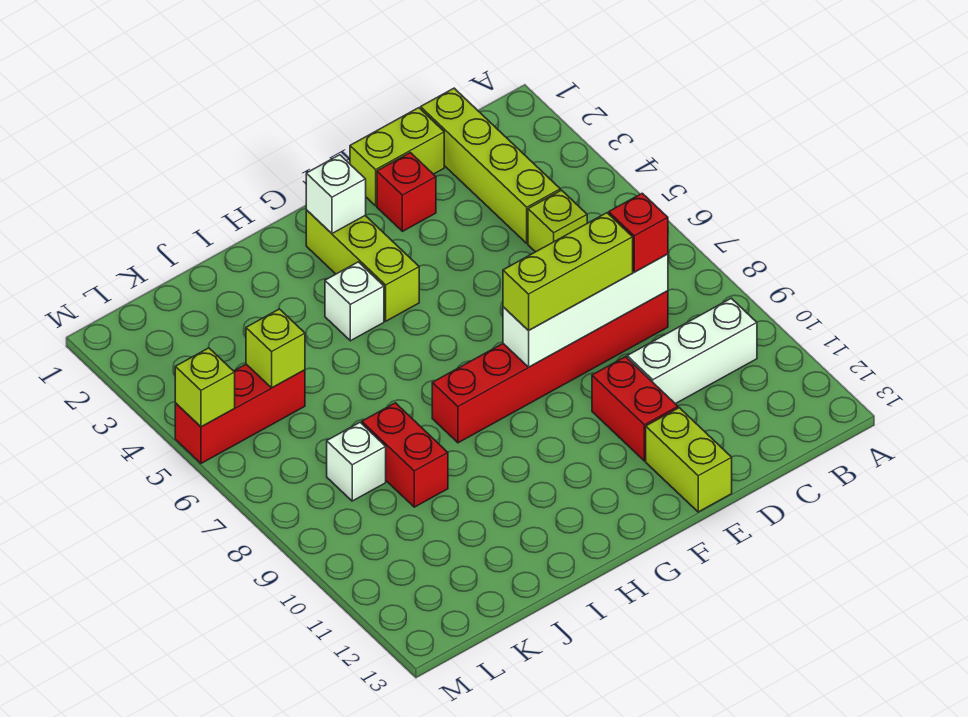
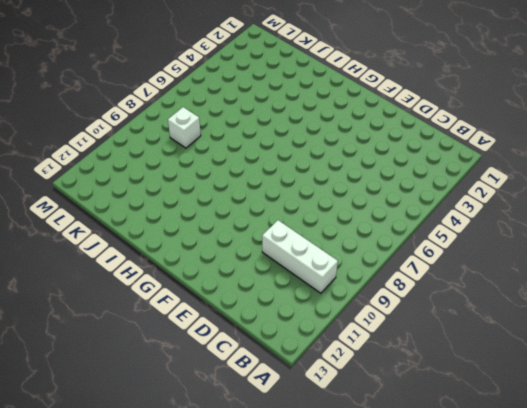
none -> lime brick C1:C4 level 1
none -> lime brick C5 level 1
none -> red brick C8:H8 level 1

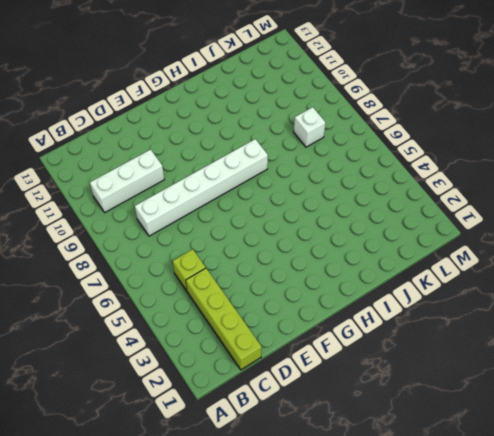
white brick C8:H8 level 1 -> red brick C8:H8 level 1
none -> lime brick D1:E1 level 1
none -> red brick E2 level 1
none -> red brick E10:E11 level 1

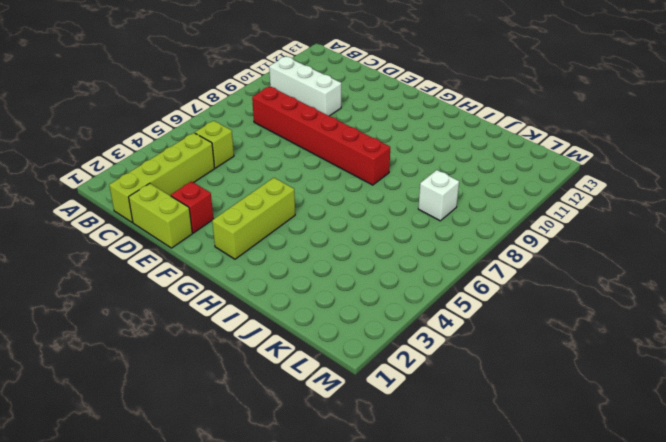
none -> red brick E10:E11 level 1
none -> lime brick E12:E13 level 1
none -> white brick H4 level 1

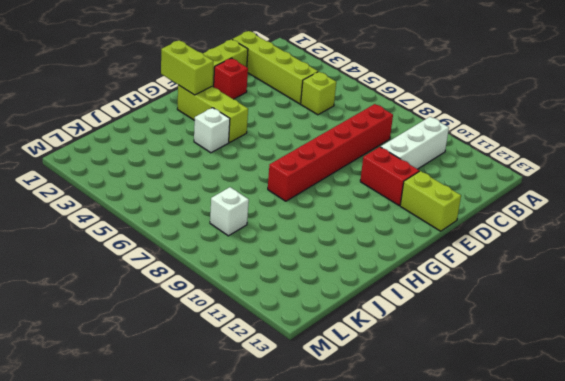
lime brick G1:G2 level 2 -> white brick G2 level 2
none -> red brick J8:J9 level 1
none -> red brick K5:M5 level 1
none -> white brick C8:F8 level 2

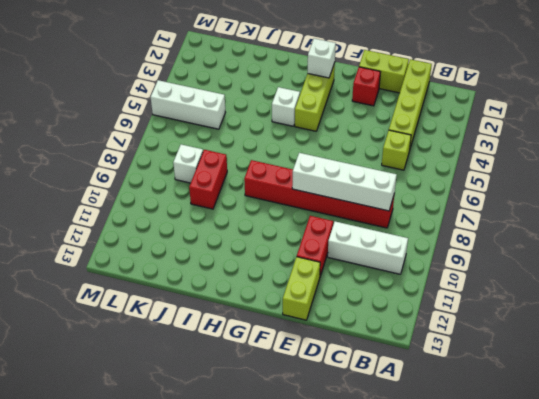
white brick K5:M5 level 1 -> red brick K5:M5 level 1
none -> lime brick K5 level 2
none -> lime brick M5 level 2
none -> red brick C8 level 3

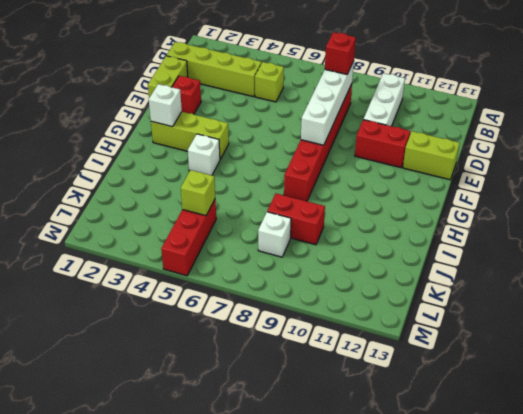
none -> lime brick M5 level 2
none -> lime brick D8:F8 level 3

